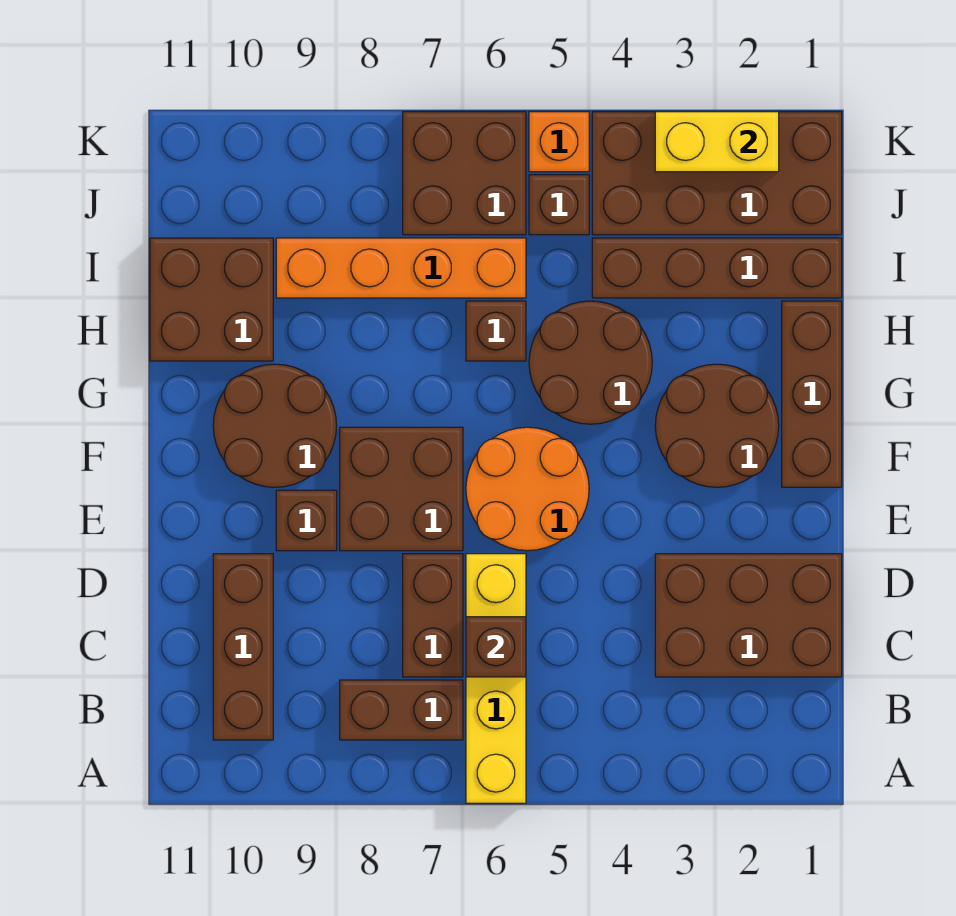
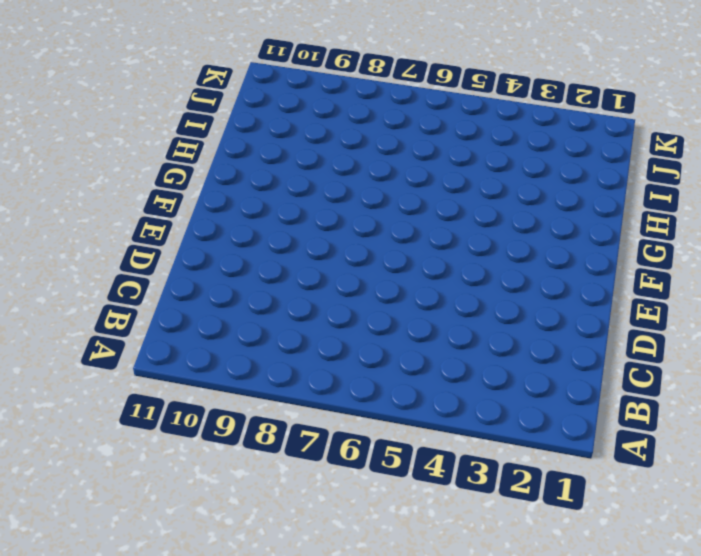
none -> yellow brick A6:D6 level 1
none -> brown brick B7:B8 level 1
none -> brown brick B10:D10 level 1

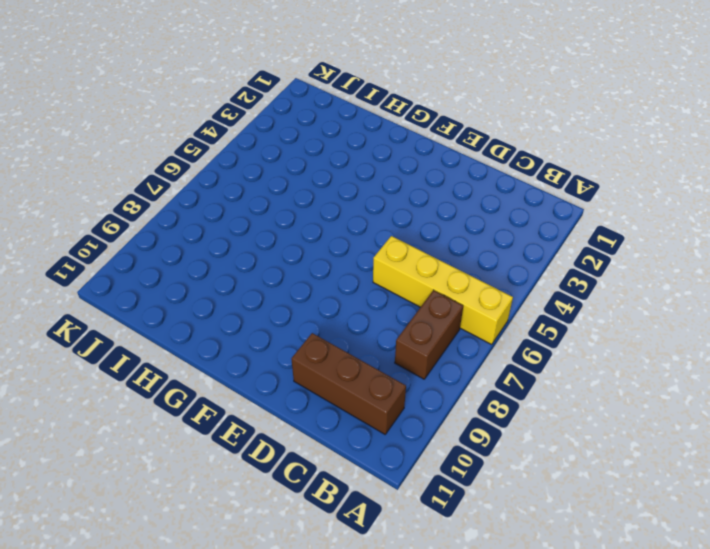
none -> brown brick C1:D3 level 1
none -> brown brick C7:D7 level 1
none -> orange round brick E5:F6 level 1

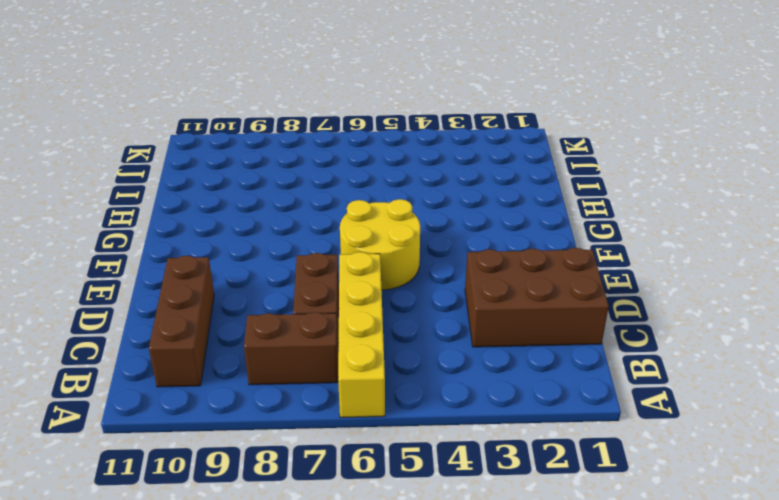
yellow round brick E5:F6 level 1 -> orange round brick E5:F6 level 1
none -> brown brick E7:F8 level 1
none -> brown brick E9 level 1
none -> brown brick F1:H1 level 1

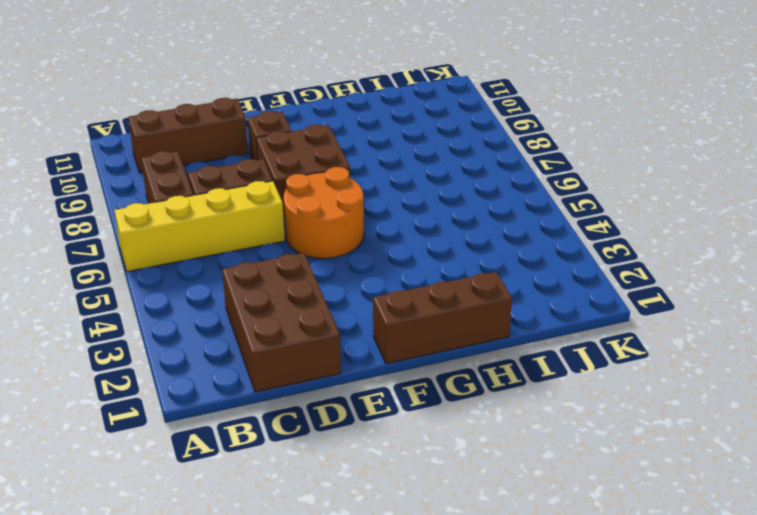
none -> brown round brick F2:G3 level 1
none -> brown round brick F9:G10 level 1
none -> brown round brick G4:H5 level 1

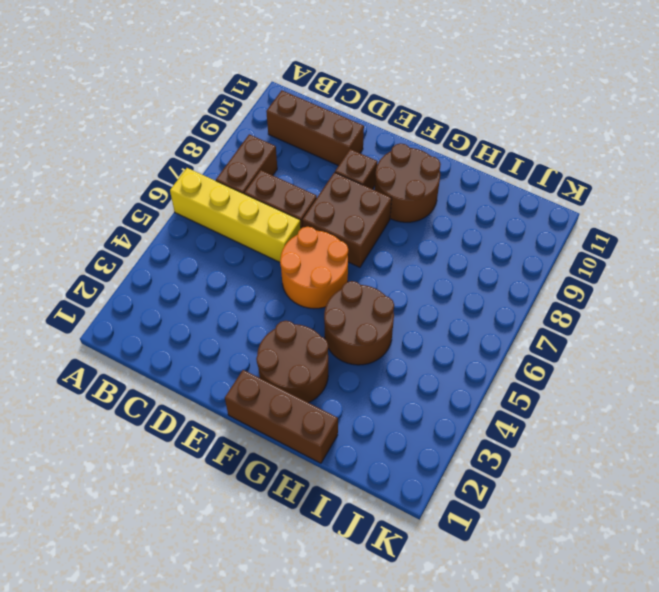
none -> brown brick C1:D3 level 1
none -> brown brick H6 level 1
none -> brown brick H10:I11 level 1

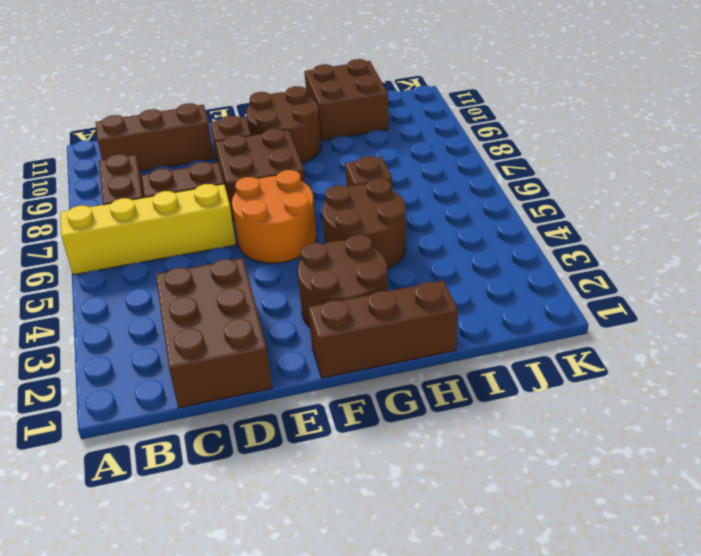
none -> brown brick I1:I4 level 1
none -> orange brick I6:I9 level 1
none -> brown brick J1:K4 level 1

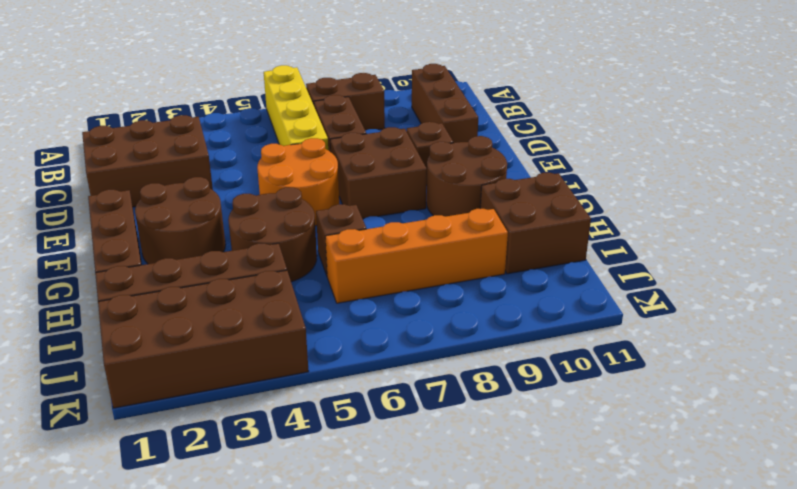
none -> brown brick J5 level 1
none -> brown brick J6:K7 level 1
none -> orange brick K5 level 1

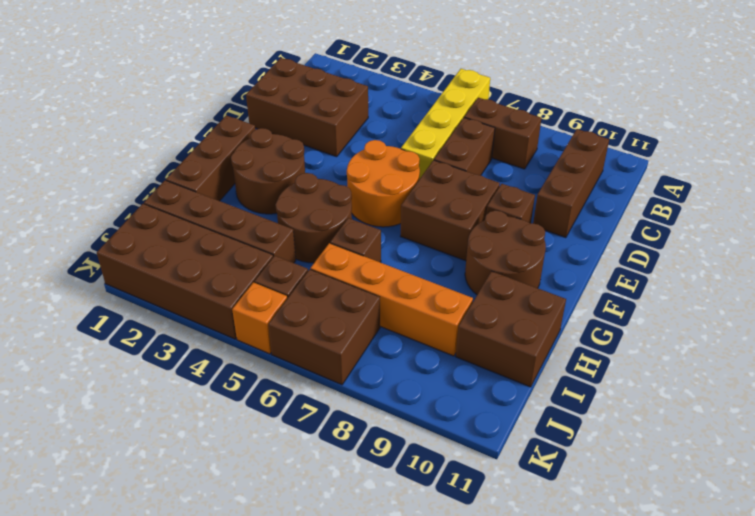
none -> brown brick C6 level 2
none -> yellow brick K2:K3 level 2

